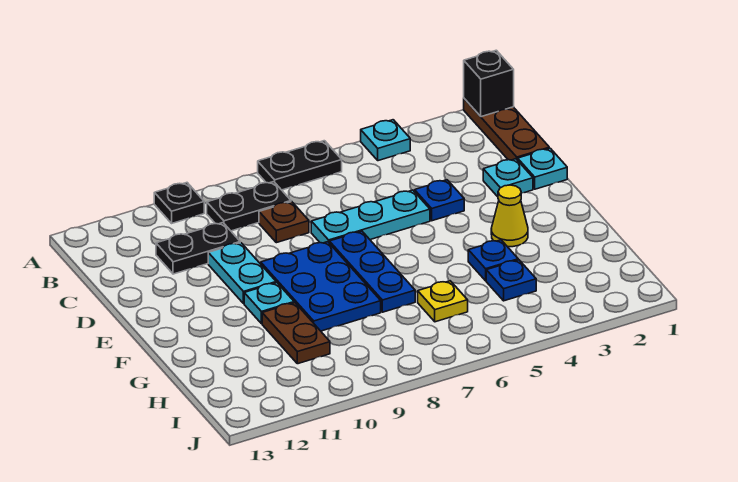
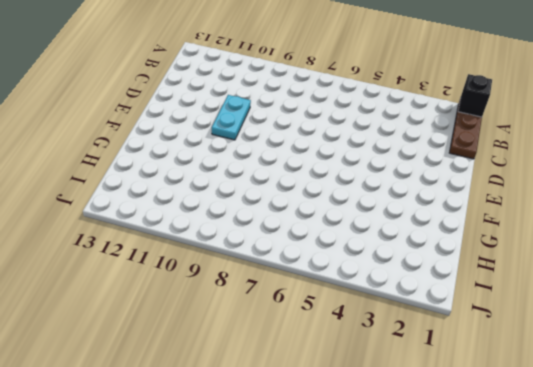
none -> cyan plate A4 level 1
none -> black plate A6:A7 level 1
none -> black plate A10 level 1

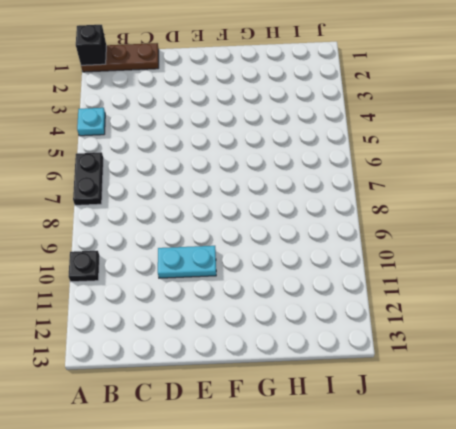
none -> black plate B8:B9 level 1
none -> brown plate C8 level 1
none -> black plate C10:C11 level 1

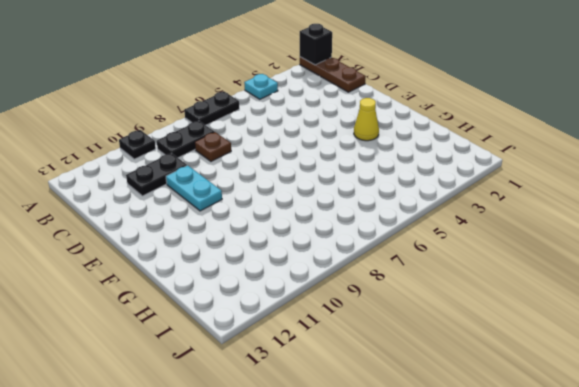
none -> cyan plate D1 level 1
none -> cyan plate D2 level 1
none -> blue plate D4 level 1

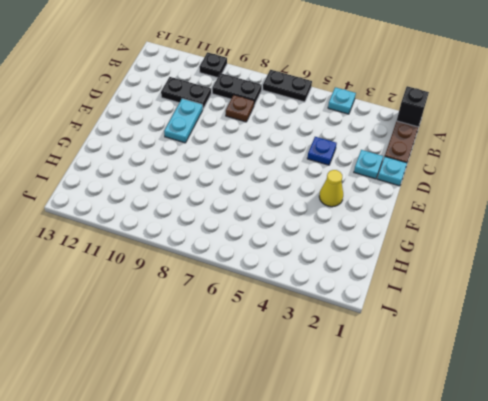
none -> cyan plate D5:D7 level 1
none -> blue plate E7:G7 level 1
none -> blue plate E8:G9 level 1

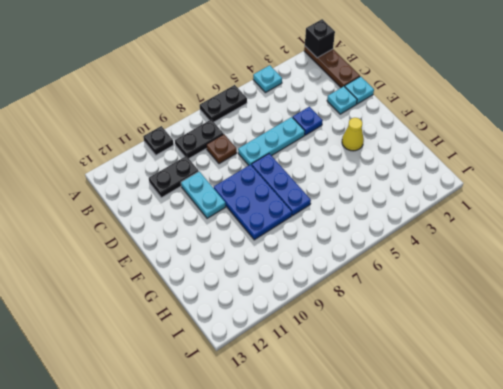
none -> cyan plate F10 level 1
none -> blue plate G4 level 1
none -> brown plate G10:H10 level 1

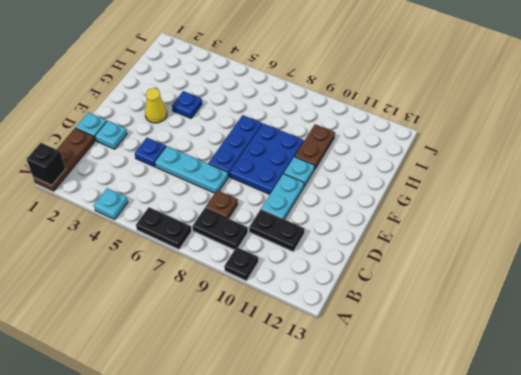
none -> blue plate H4 level 1
none -> yellow plate H6 level 1

